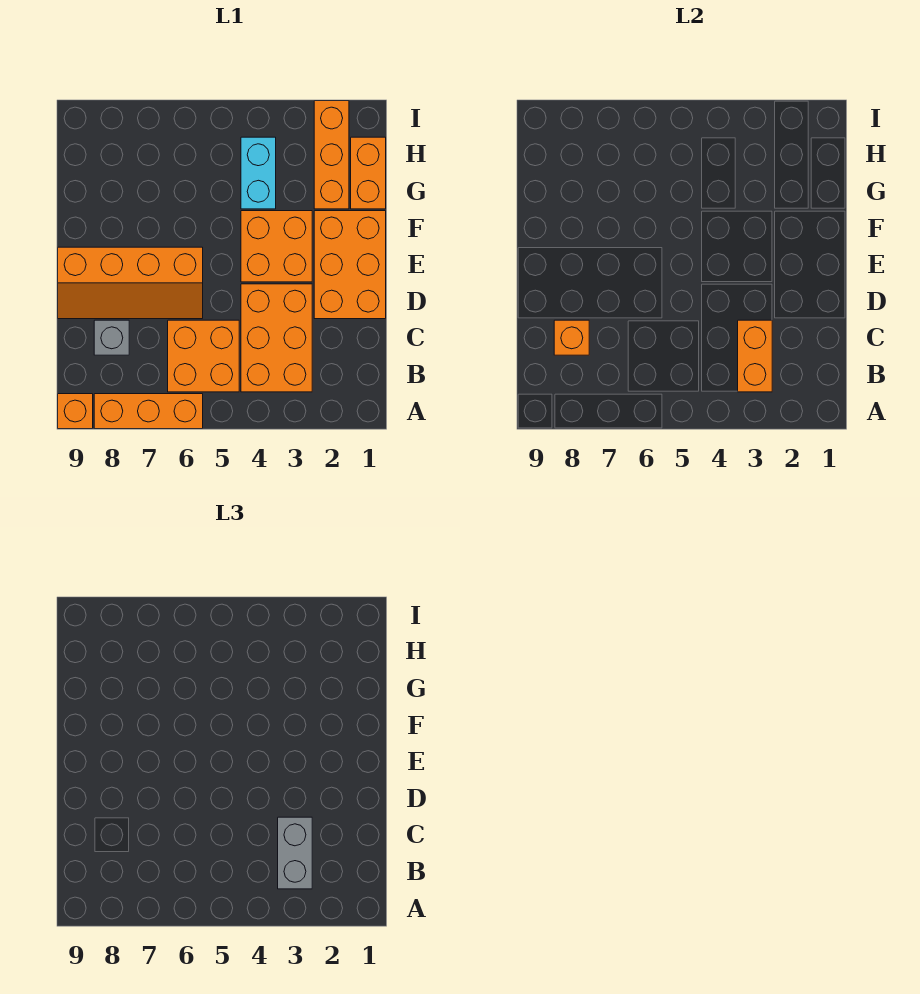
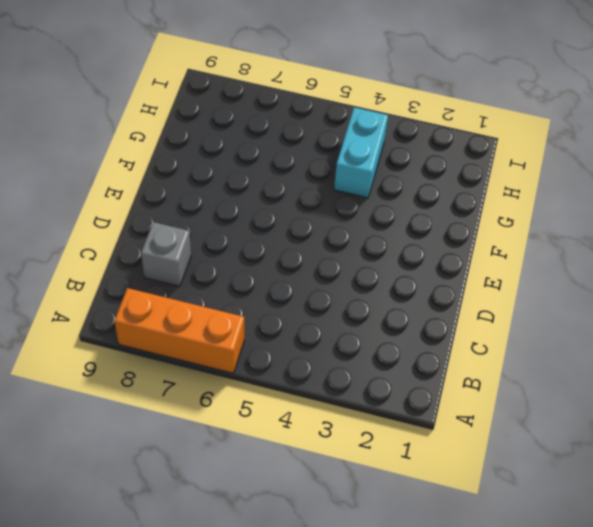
none -> orange brick A9 level 1
none -> orange brick B3:D4 level 1
none -> orange brick B5:C6 level 1

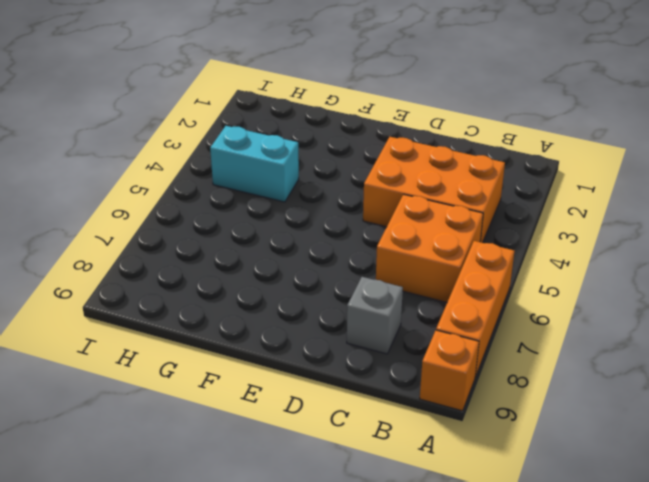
none -> orange brick D1:F2 level 1
none -> orange slope D6:E9 level 1 top E
none -> orange brick E3:F4 level 1

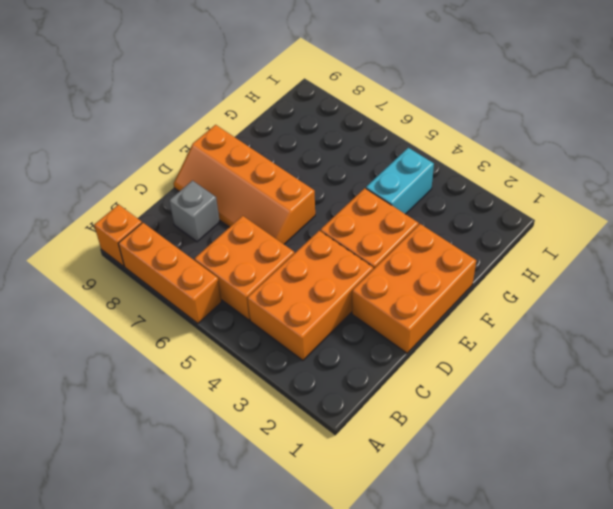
none -> orange brick G1:H1 level 1
none -> orange brick G2:I2 level 1
none -> orange brick B3:C3 level 2

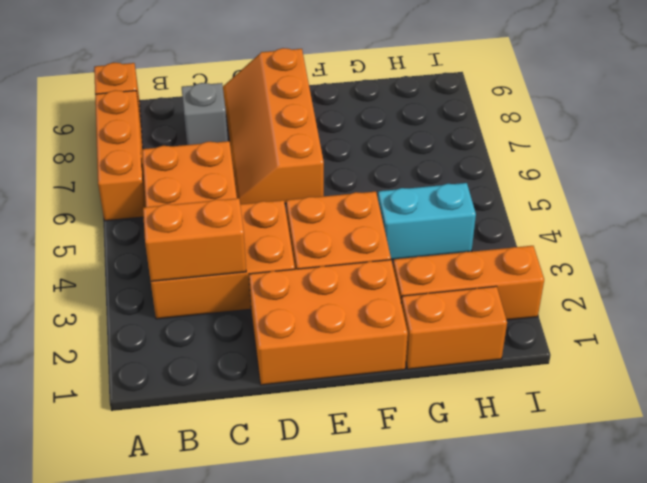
none -> orange brick C8 level 2
none -> grey brick B3:C3 level 3

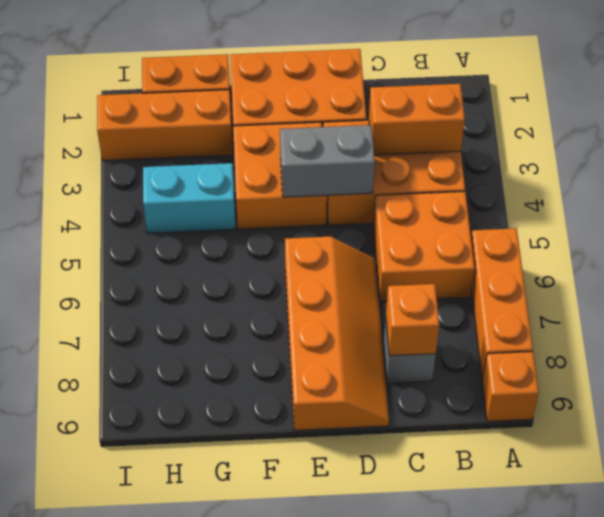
grey brick D4:E4 level 2 -> grey brick B3:C3 level 3

